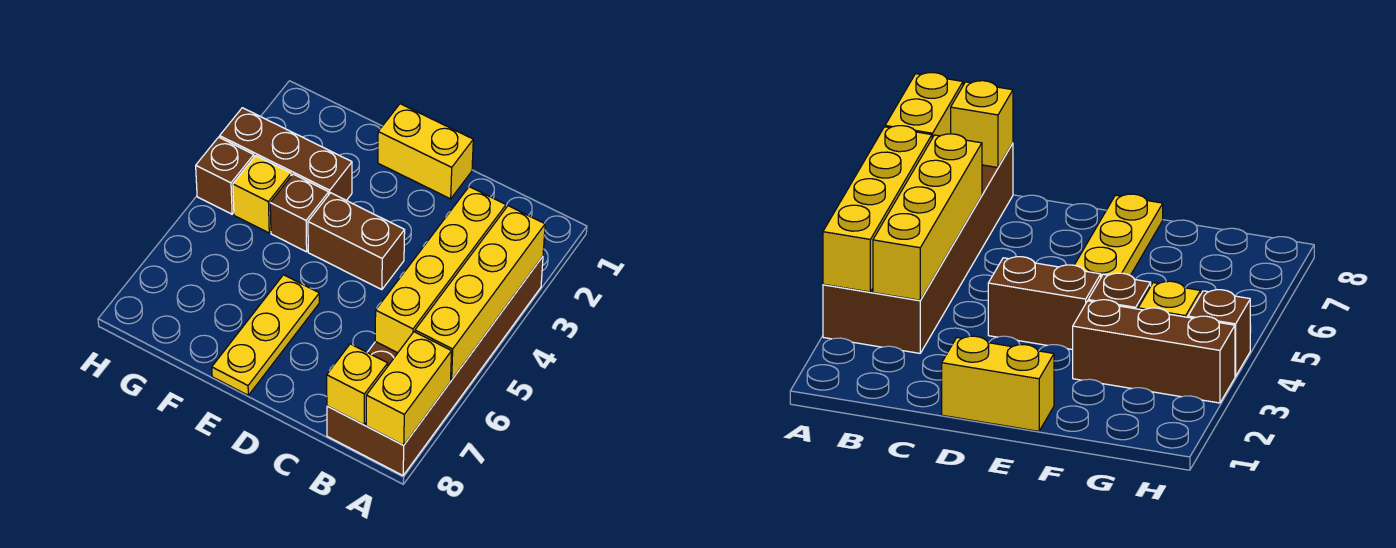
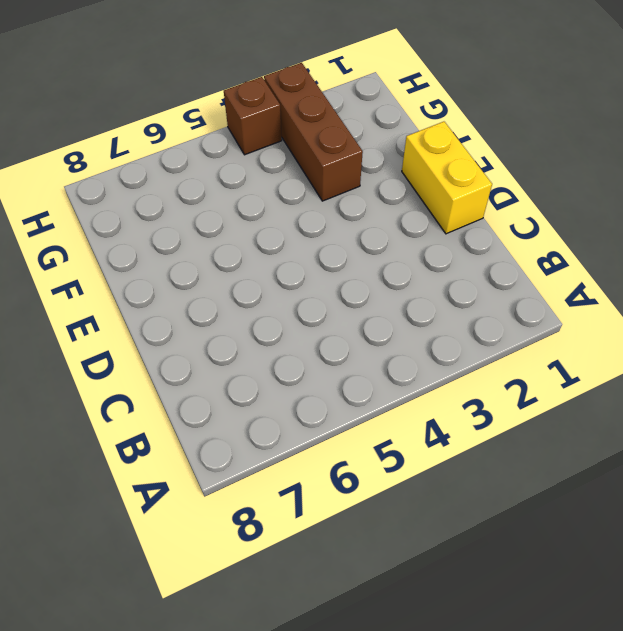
none -> brown brick A3:B8 level 1
none -> brown brick D4:E4 level 1
none -> yellow plate E6:E8 level 1

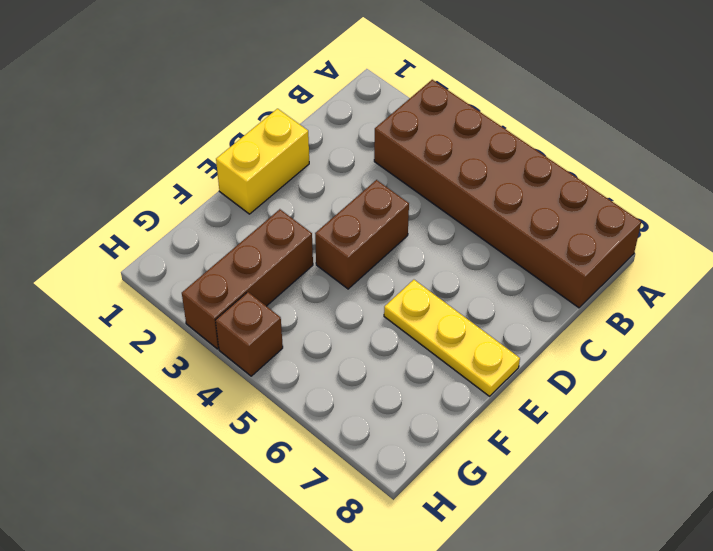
none -> brown brick F4 level 1
none -> yellow brick G4 level 1
none -> yellow brick A3:A6 level 2

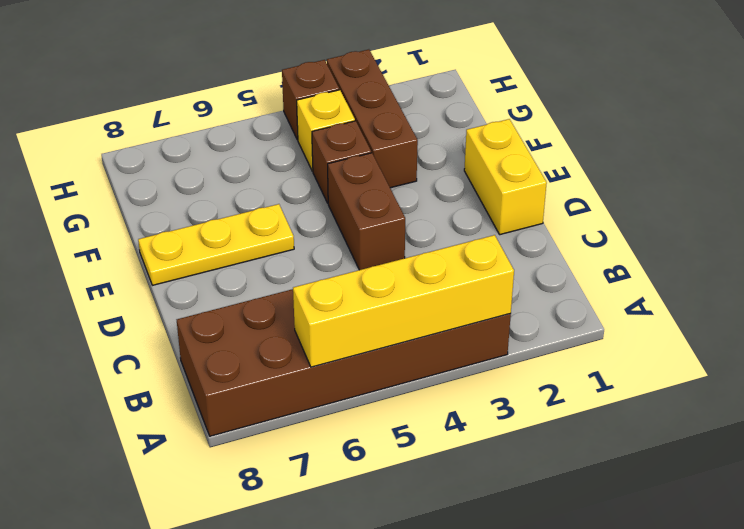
none -> yellow brick A7:A8 level 2
none -> yellow brick B3:B6 level 2
none -> yellow brick B8 level 2

